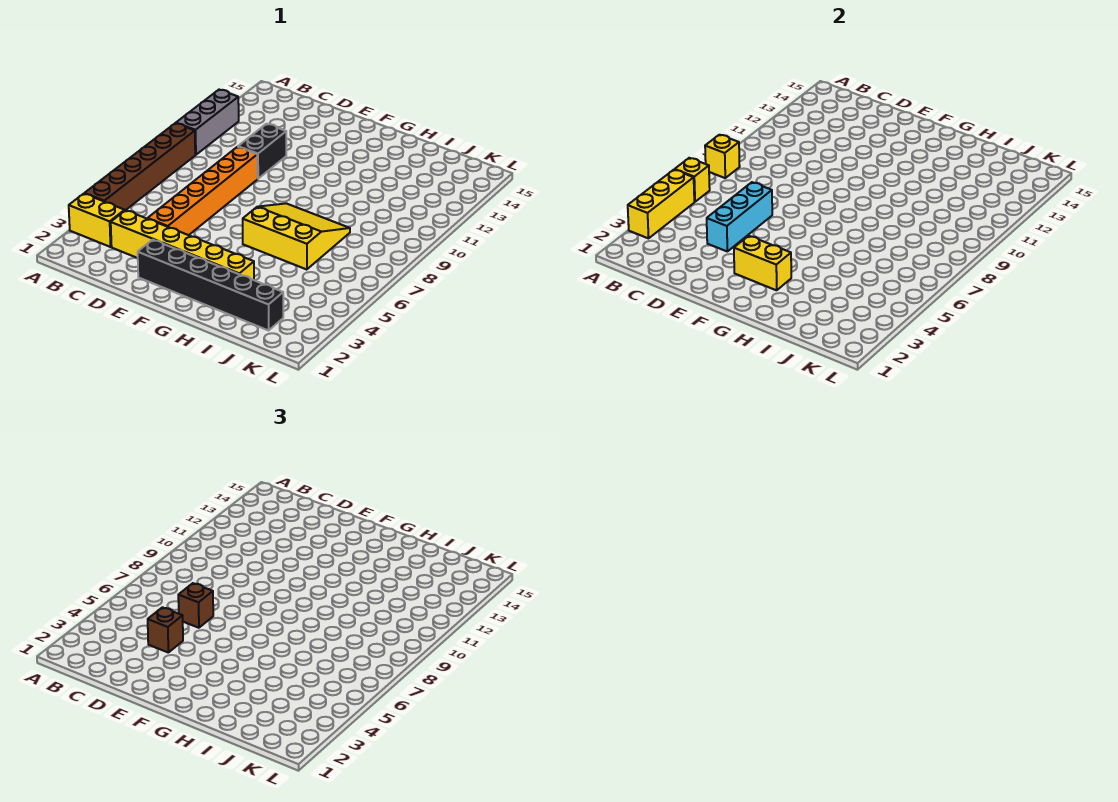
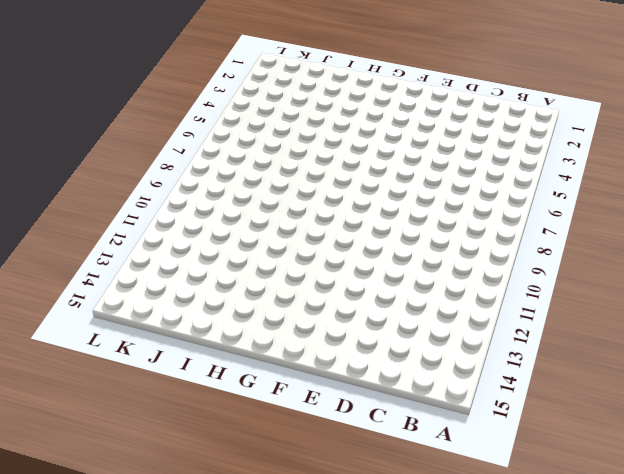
none -> yellow brick A3:B3 level 1
none -> brown brick A4:A9 level 1
none -> grey brick A10:A12 level 1

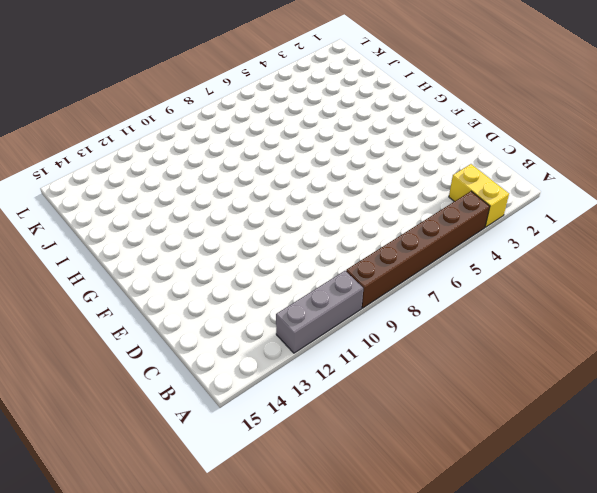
none -> yellow brick C3:H3 level 1
none -> orange brick D4:D9 level 1
none -> black brick D10:D11 level 1

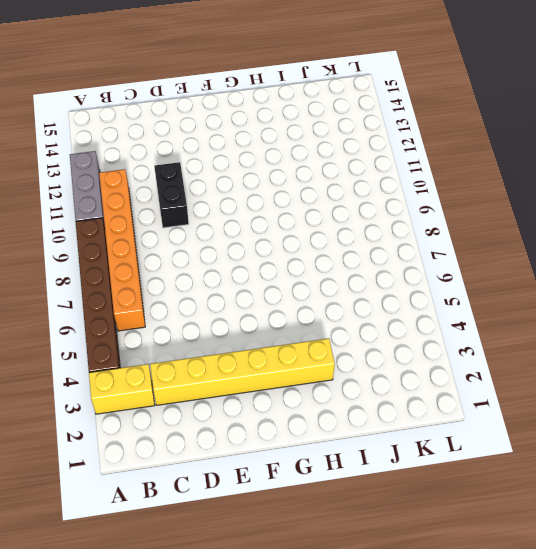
orange brick B6:B11 level 1 -> orange brick D4:D9 level 1
none -> black brick E2:J2 level 1
none -> yellow slope G6:I8 level 1 top 6
none -> yellow brick A3:A5 level 2

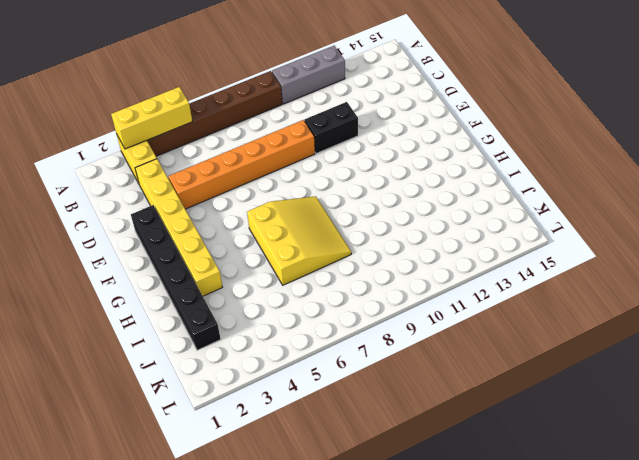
none -> yellow brick A6 level 2
none -> yellow brick A8 level 2
none -> cyan brick D4:D6 level 2

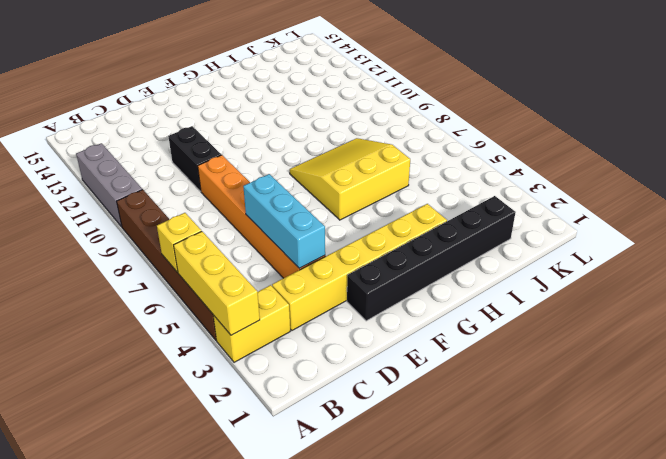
none -> yellow brick A8 level 2
none -> yellow brick F3:G3 level 2
none -> brown brick D4 level 3

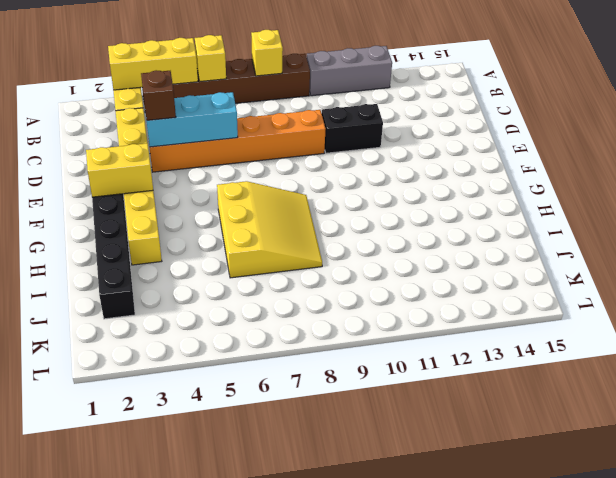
yellow brick F2:F3 level 2 -> yellow brick F3:G3 level 2
none -> brown brick D6 level 3

